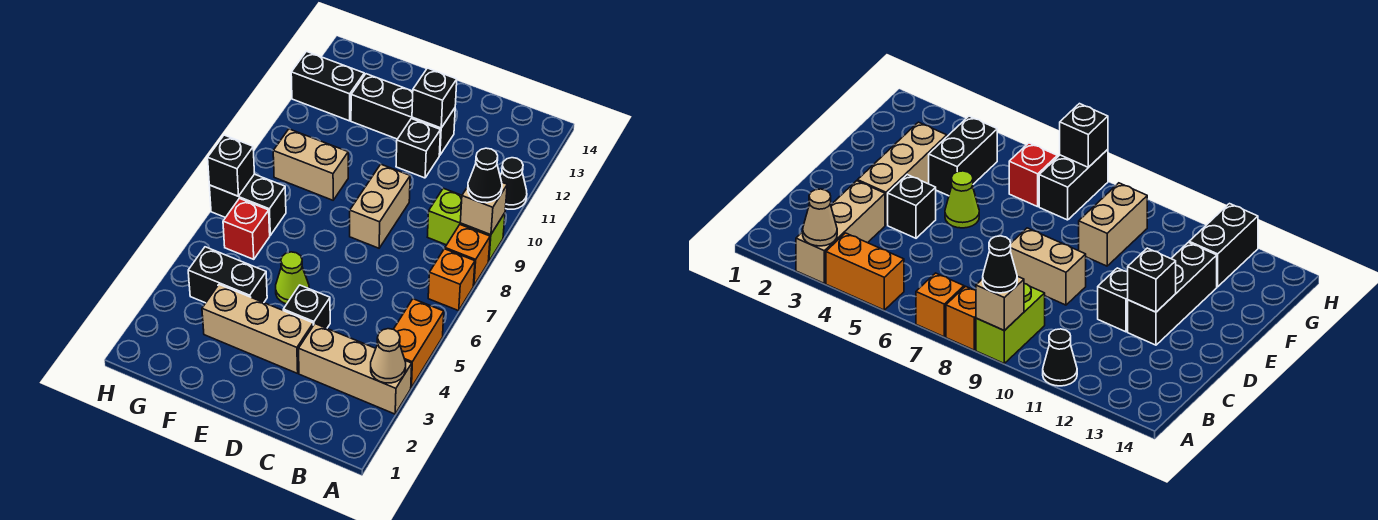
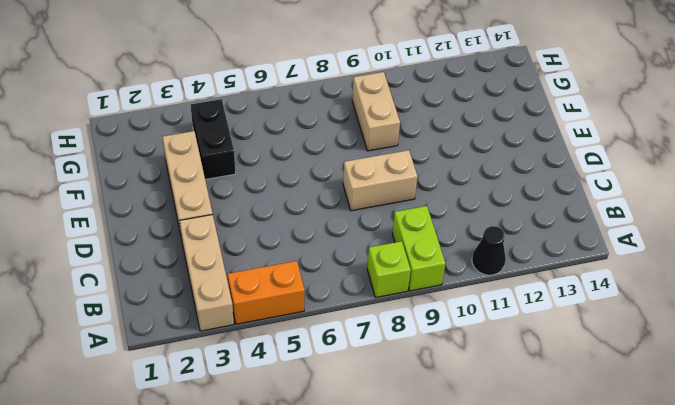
lime brick A8 level 1 -> orange brick A8 level 1
none -> orange brick A7 level 1
none -> black brick D4 level 1
none -> black brick D11 level 1

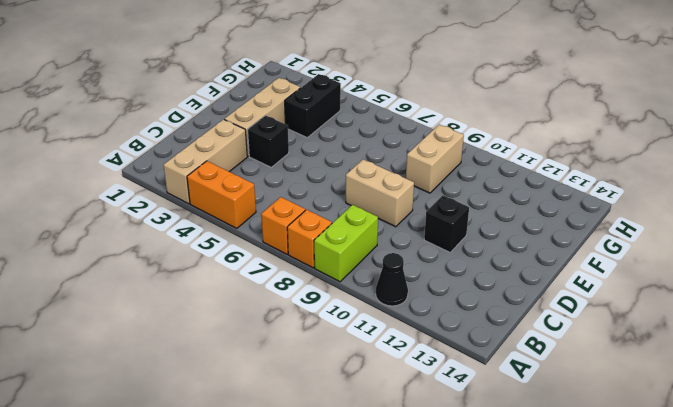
none -> black brick D12:F12 level 1
none -> lime cone E5 level 1
none -> red brick G6 level 1

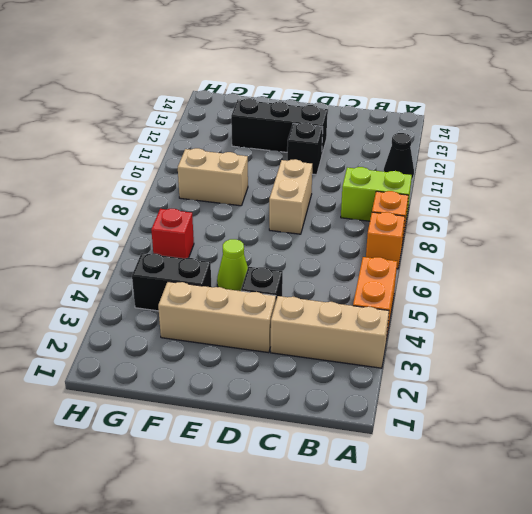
none -> black brick G7:H7 level 1
none -> black brick G12:H12 level 1
none -> tan cone A3 level 2

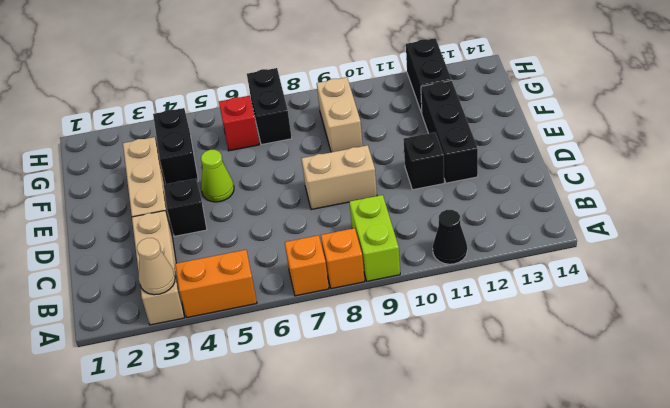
none -> tan brick A9 level 2
none -> black brick D12 level 2
none -> black brick H7 level 2

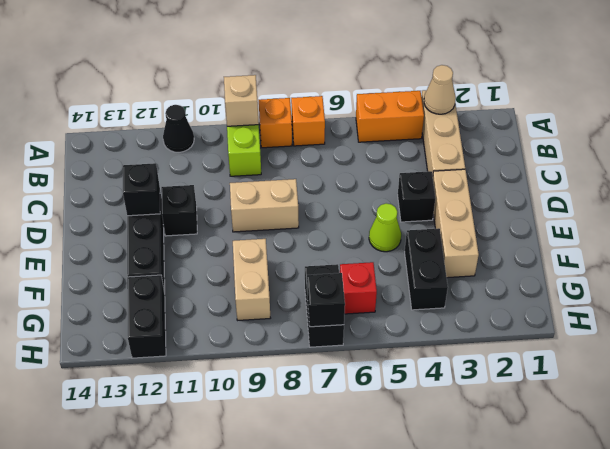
none -> black cone A9 level 3

